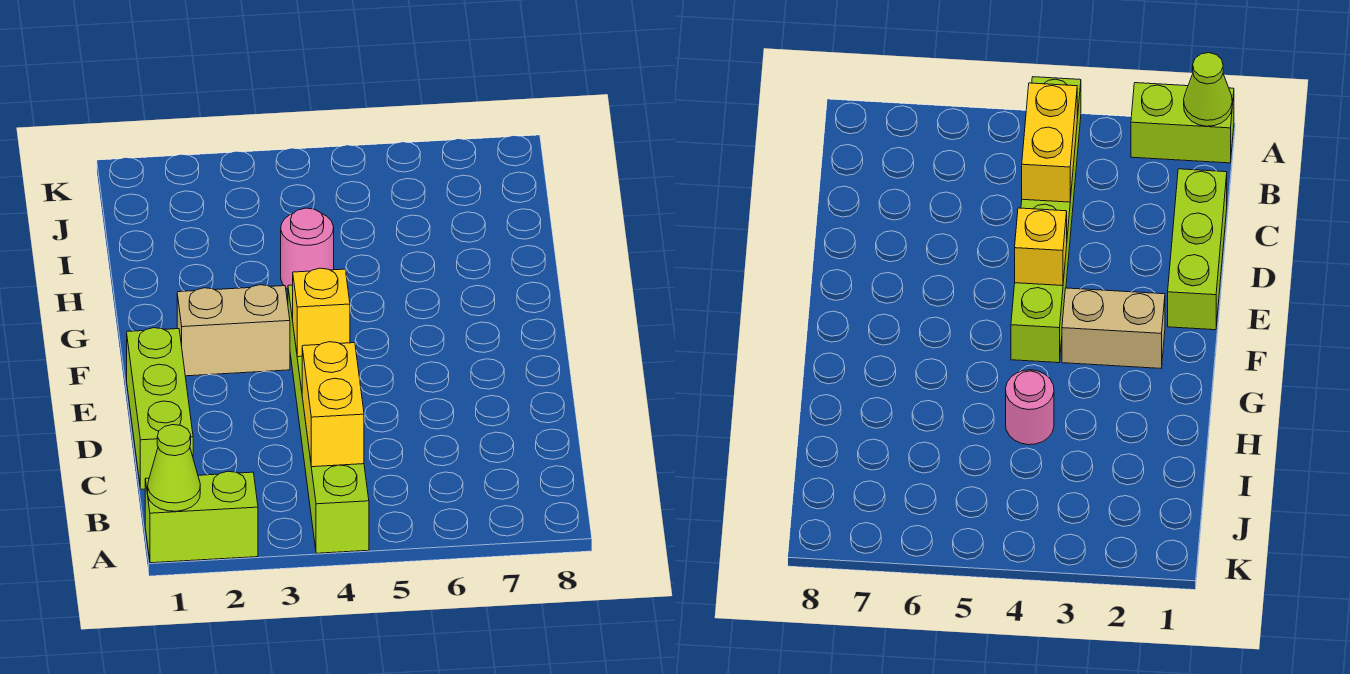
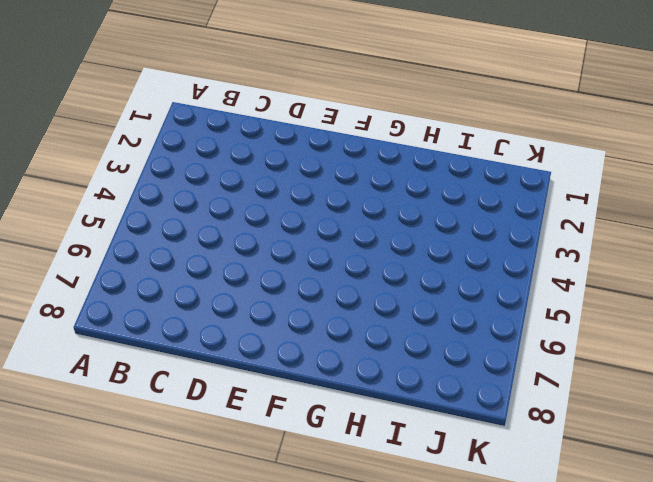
none -> lime brick A1:A2 level 1
none -> lime brick A4:F4 level 1

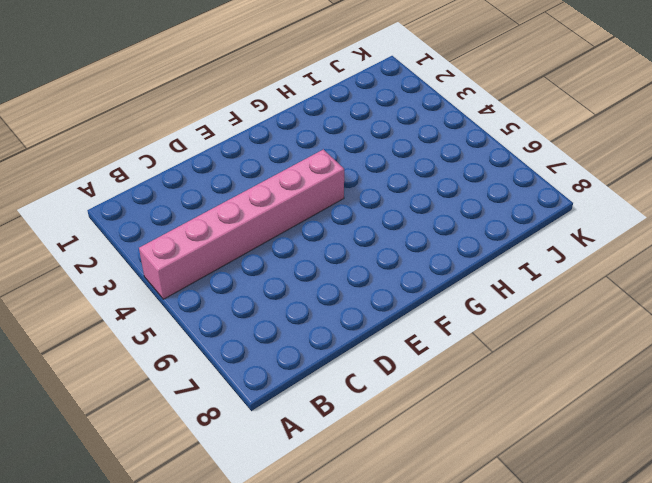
pink brick A4:F4 level 1 -> lime brick A4:F4 level 1
none -> lime brick A1:A2 level 1
none -> lime brick C1:E1 level 1

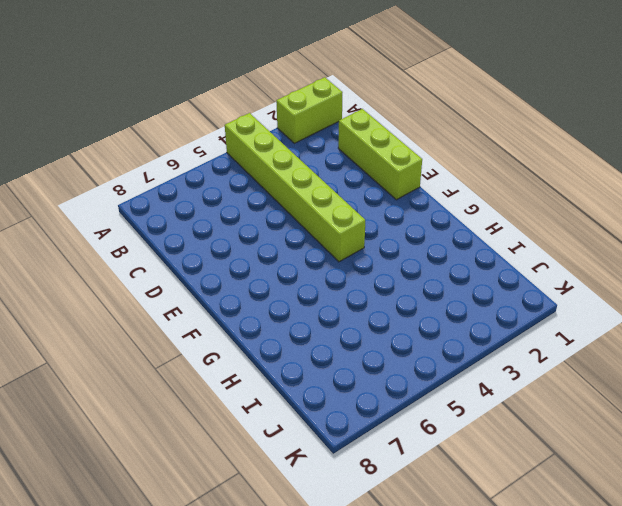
none -> tan brick F2:F3 level 1
none -> pink round brick H4 level 1

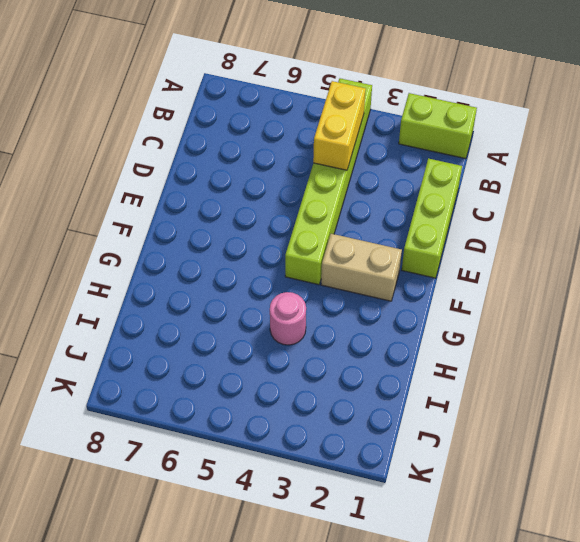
none -> lime cone A1 level 2
none -> yellow brick E4 level 2

